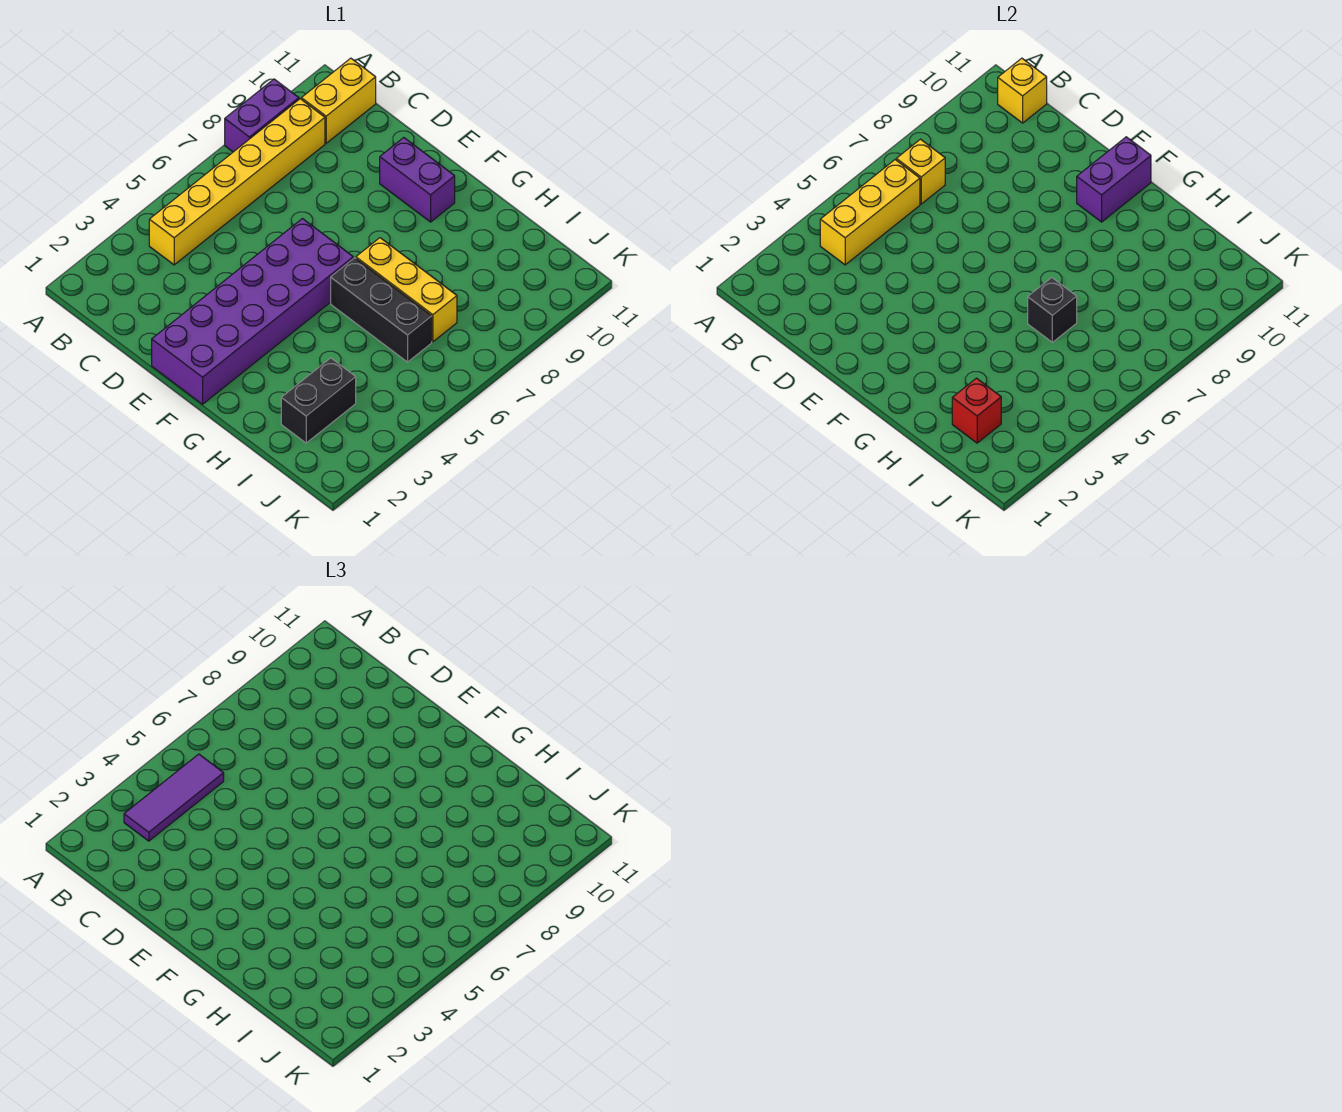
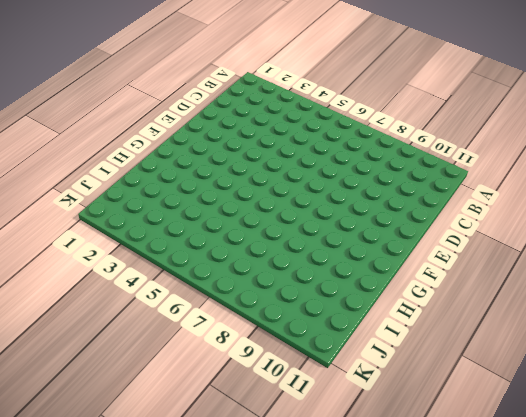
none -> purple brick A8:A9 level 1
none -> yellow brick B4:B9 level 1
none -> yellow brick B10:B11 level 1

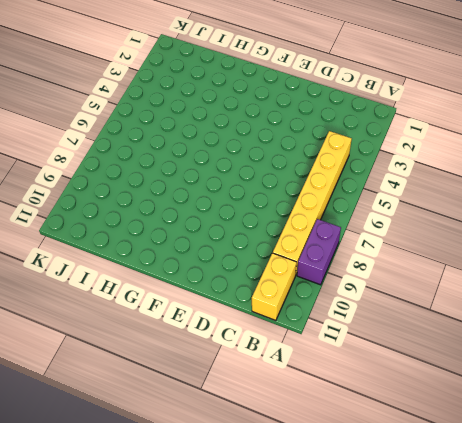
none -> purple brick E1:F6 level 1
none -> purple brick E10:F10 level 1
none -> black brick G6:I6 level 1

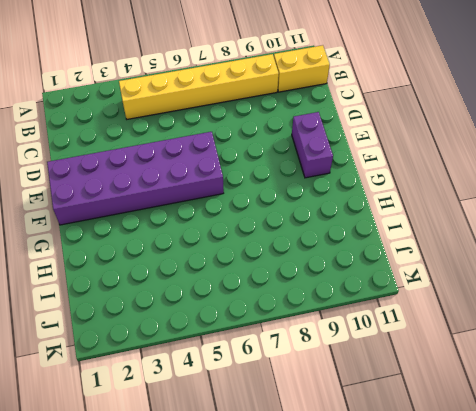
none -> purple brick A8:A9 level 1
none -> black brick G6:I6 level 1
none -> yellow brick G7:I7 level 1

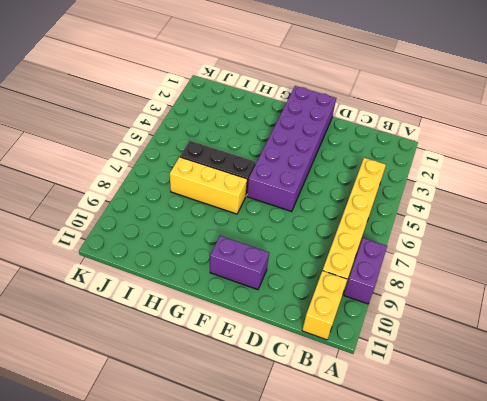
none -> black brick I2:I3 level 1
none -> yellow brick B4:B6 level 2
none -> yellow brick B7 level 2

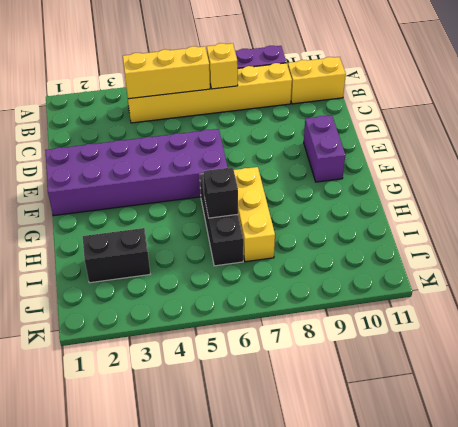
none -> yellow brick B11 level 2
none -> purple brick F10:F11 level 2
none -> red brick I2 level 2

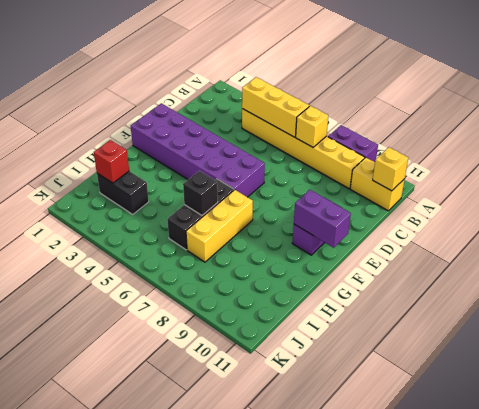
none -> purple tile B3:B5 level 3

